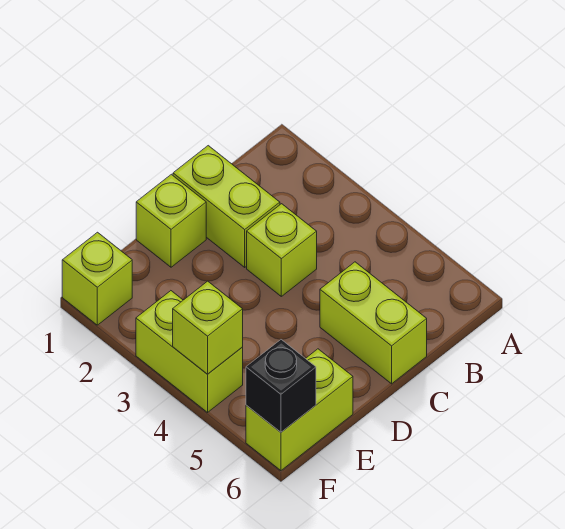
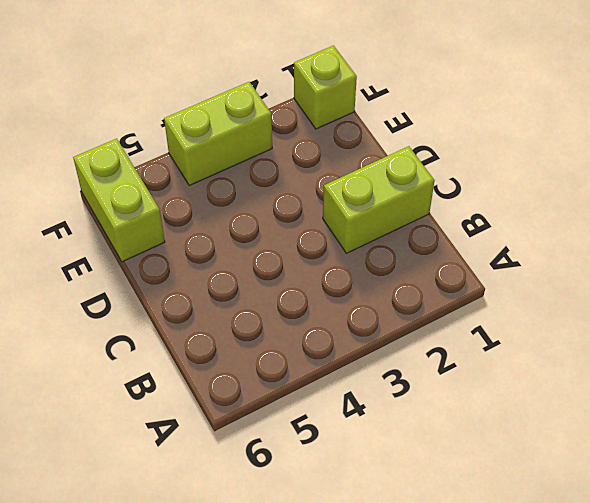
none -> lime brick C3 level 1
none -> lime brick C5:C6 level 1

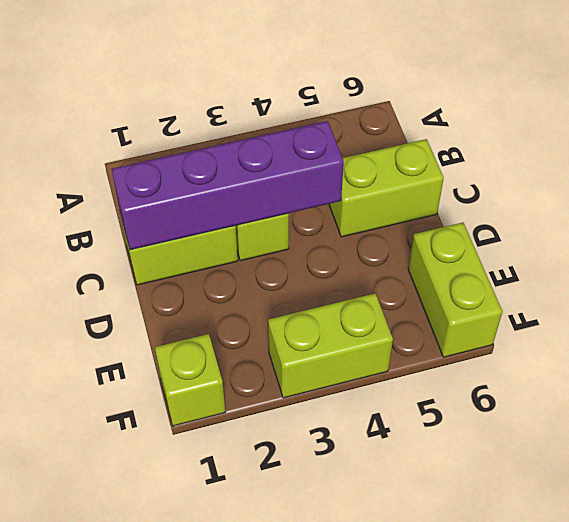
purple brick C1:C4 level 2 -> none
none -> lime brick D1 level 1
none -> lime brick F4 level 2

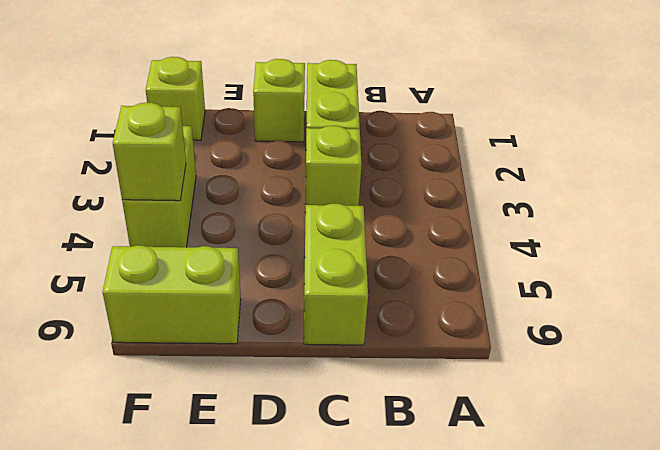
none -> black brick F6 level 2

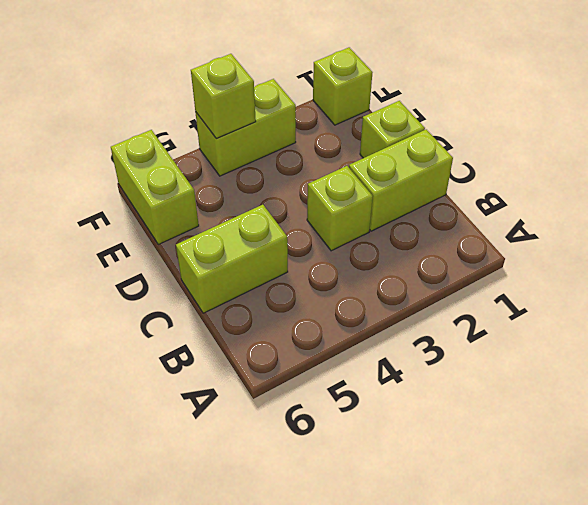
none -> black brick F6 level 2

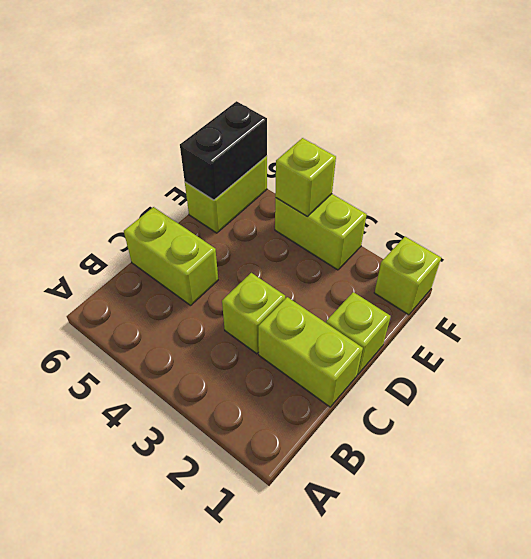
black brick E6:F6 level 2 -> black brick F6 level 2

